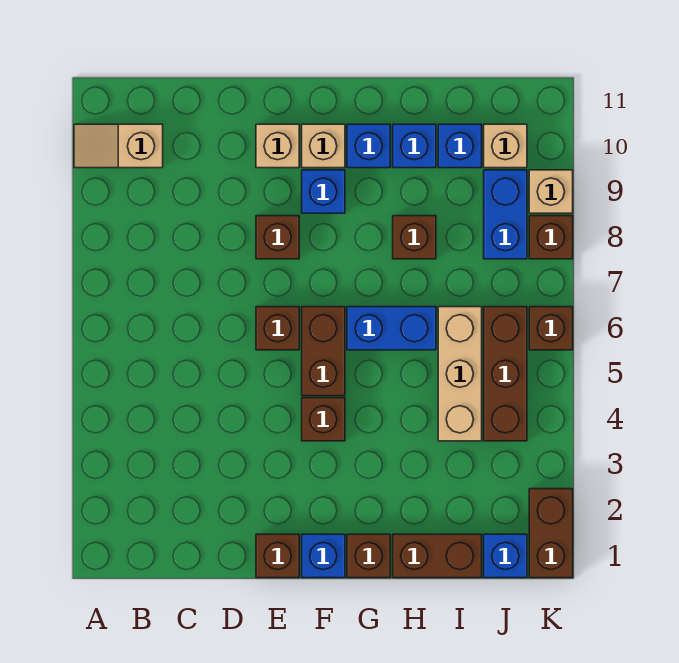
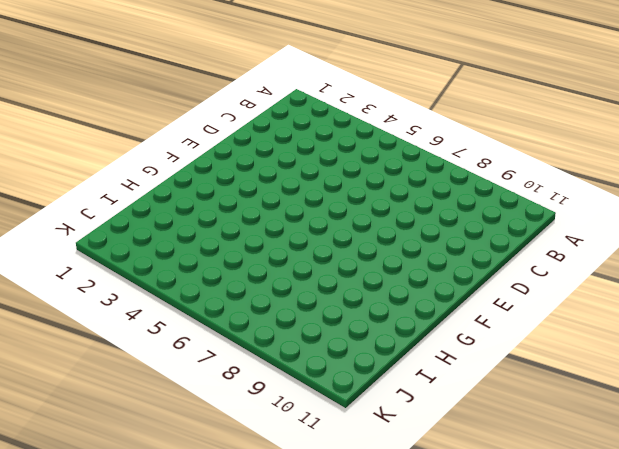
none -> tan slope A10:B10 level 1 top B
none -> brown brick E1 level 1
none -> brown brick E6 level 1

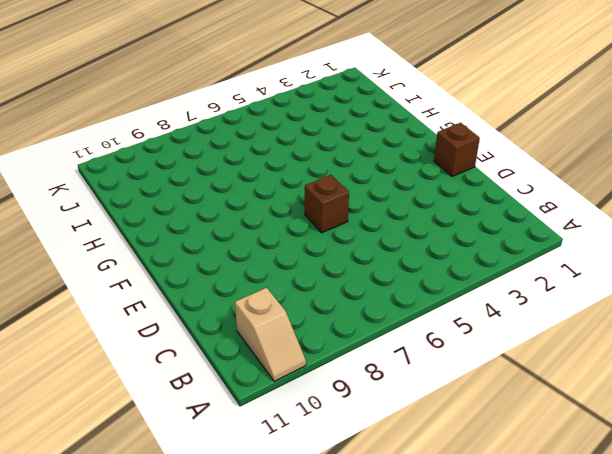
none -> brown brick E8 level 1
none -> tan brick E10 level 1
none -> blue brick F1 level 1

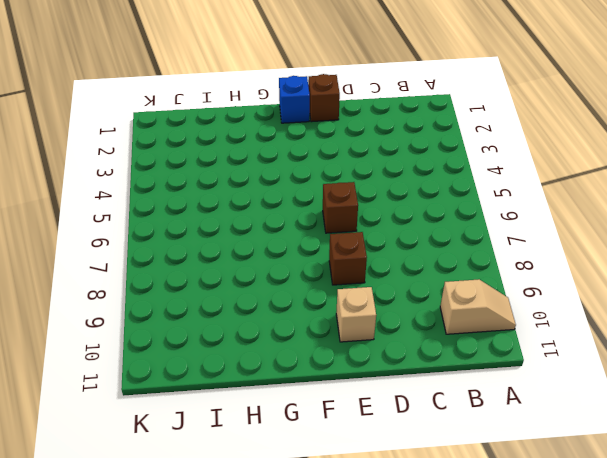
none -> brown brick F4 level 1
none -> brown brick F5:F6 level 1
none -> blue brick F9 level 1

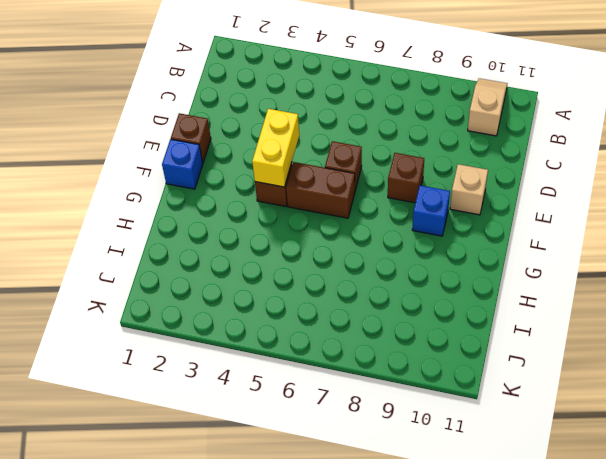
yellow brick E4:F4 level 2 -> none
none -> tan brick F10 level 1
none -> brown brick G1 level 1
none -> blue brick G6:H6 level 1

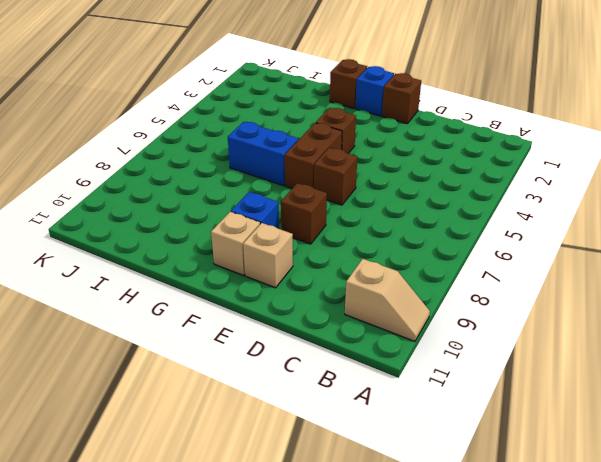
none -> blue brick G10 level 1
none -> brown brick H1:I1 level 1
none -> brown brick H8 level 1

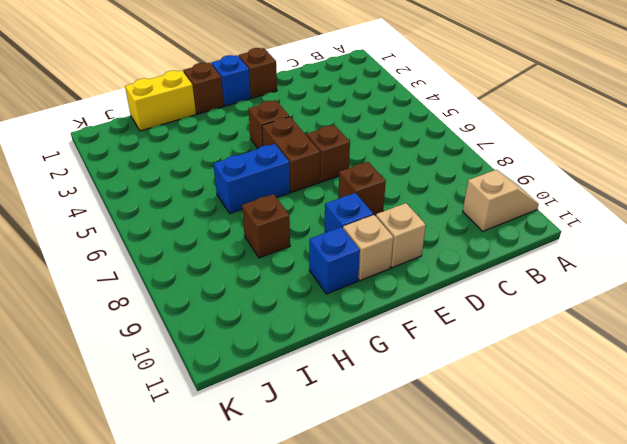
yellow brick H1:I1 level 1 -> brown brick H1:I1 level 1
none -> blue brick H10 level 1
none -> tan brick I4:I6 level 1
none -> blue brick I10 level 1

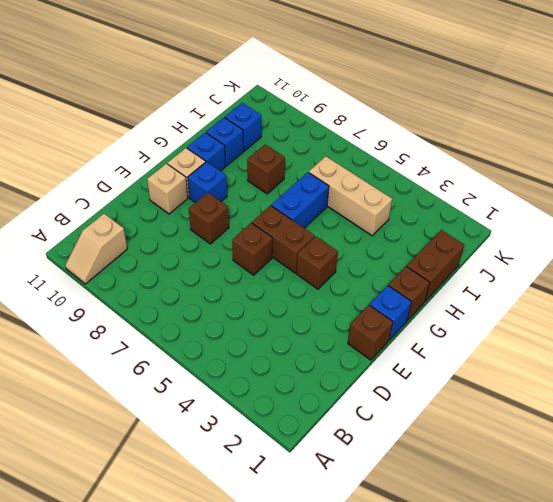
none -> blue brick J1 level 1
none -> brown brick J4:J6 level 1
none -> blue brick J8:J9 level 1

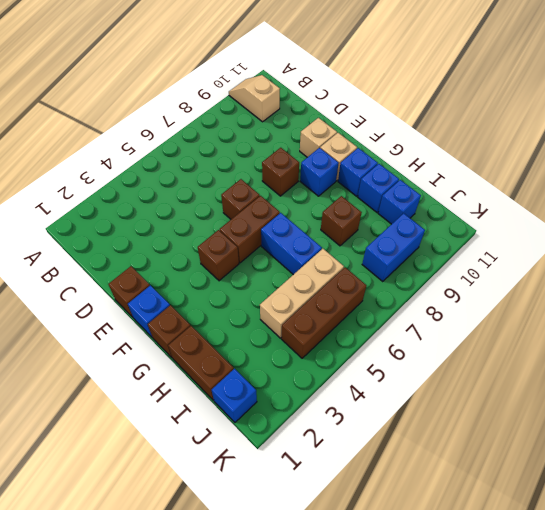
none -> tan brick J10 level 1
none -> brown brick K1:K2 level 1
none -> brown brick K6 level 1

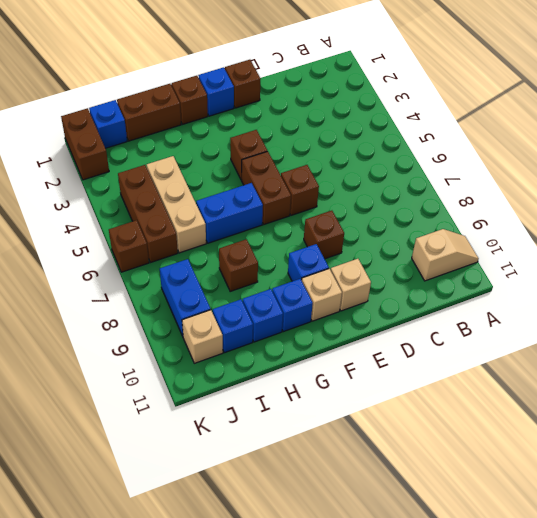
none -> brown brick K8 level 1
none -> tan brick K9 level 1

